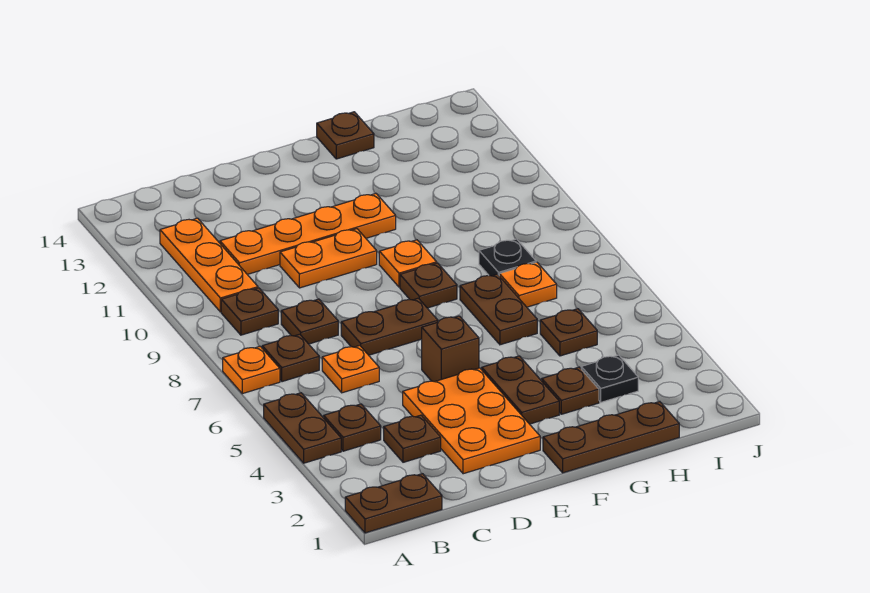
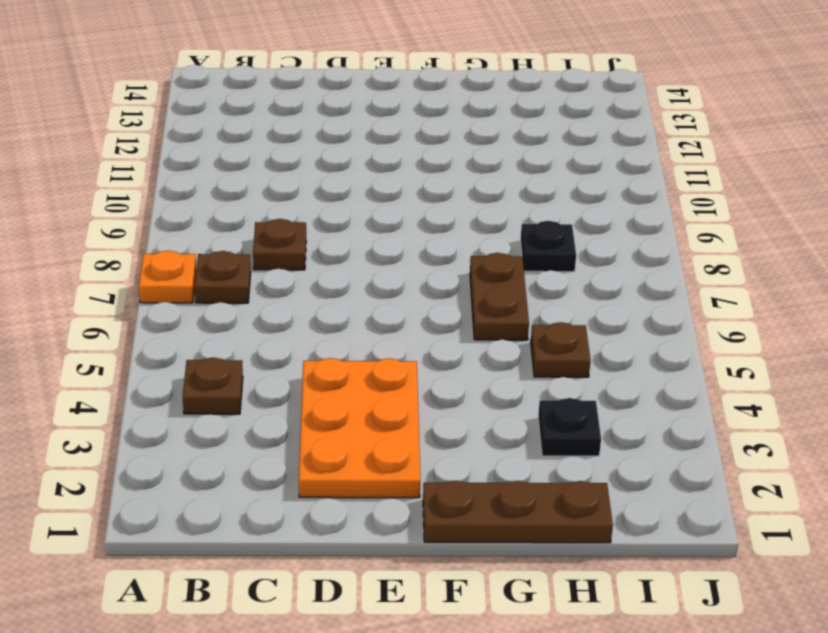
none -> brown plate A1:B1 level 1
none -> brown plate A4:A5 level 1
none -> brown plate B9 level 1

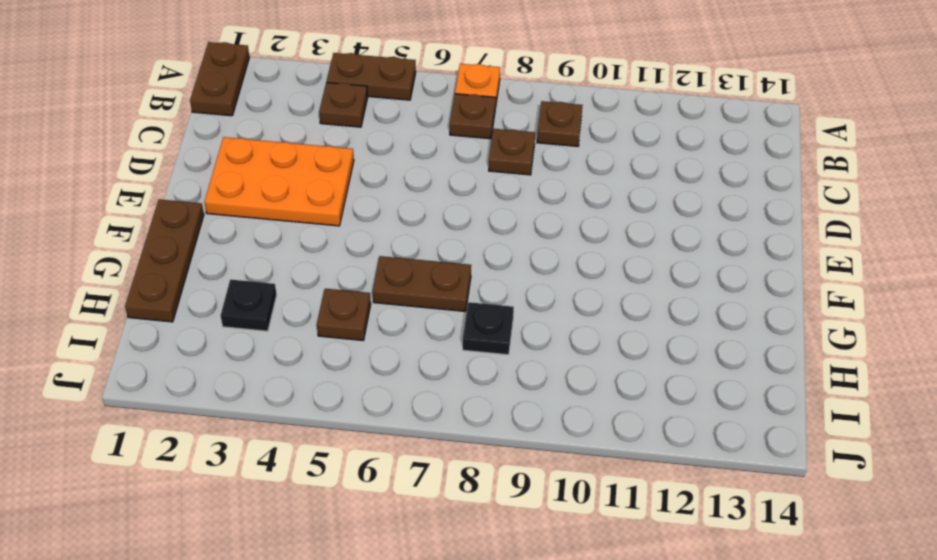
none -> orange plate B10:B12 level 1
none -> brown plate C3 level 1
none -> orange plate C6 level 1

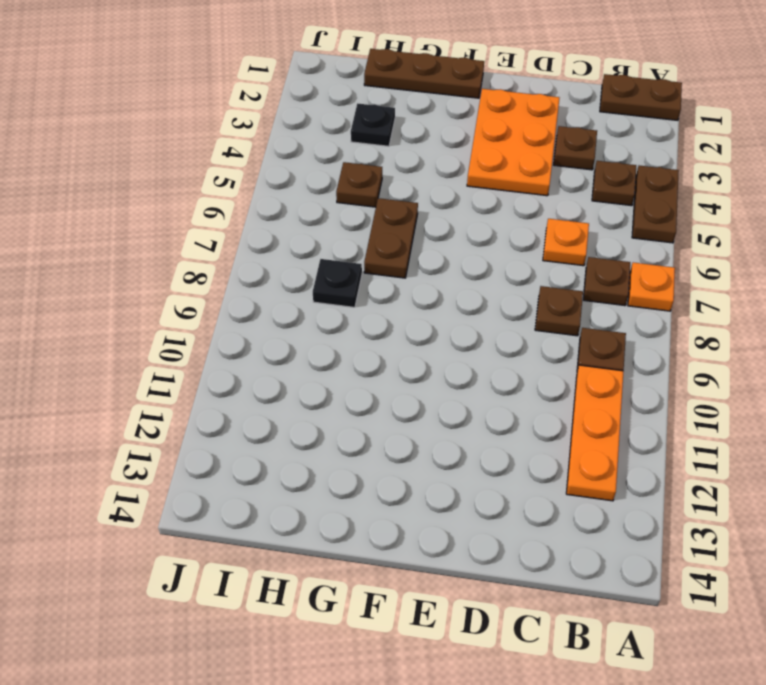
none -> orange plate C11:F11 level 1
none -> brown plate D7:E7 level 1
none -> orange plate D10:E10 level 1

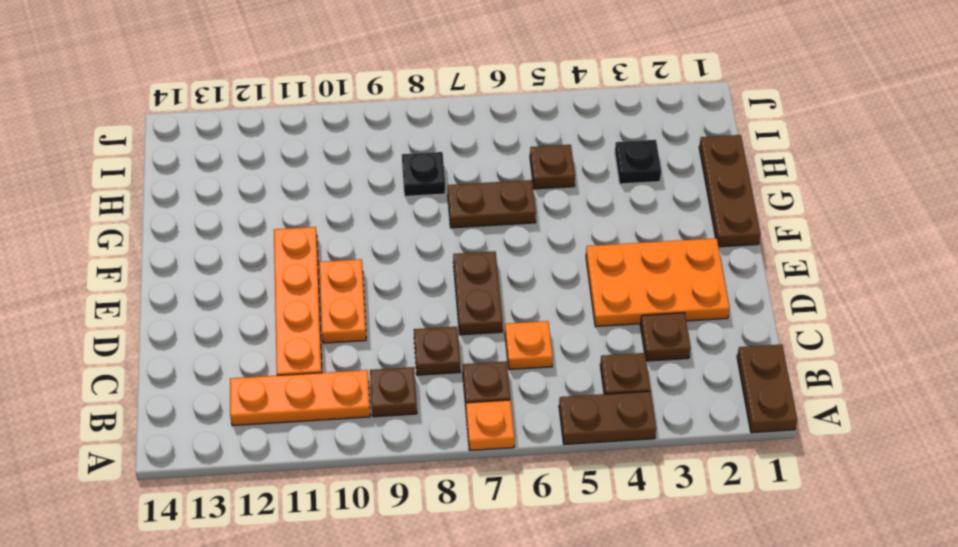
none -> brown brick E5 level 1
none -> brown plate F3:F4 level 1
none -> brown plate F8 level 1

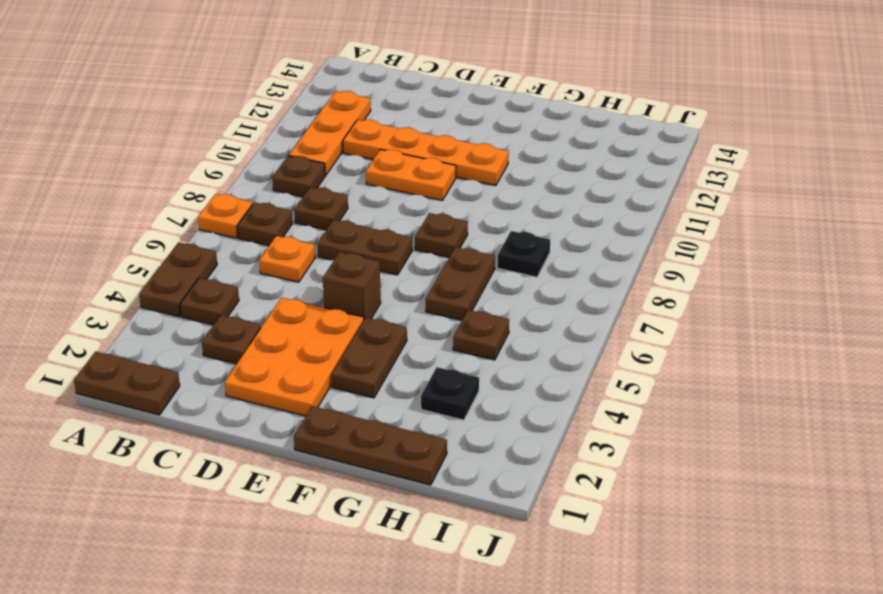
none -> orange plate F9 level 1
none -> brown plate G3 level 1
none -> brown plate G14 level 1

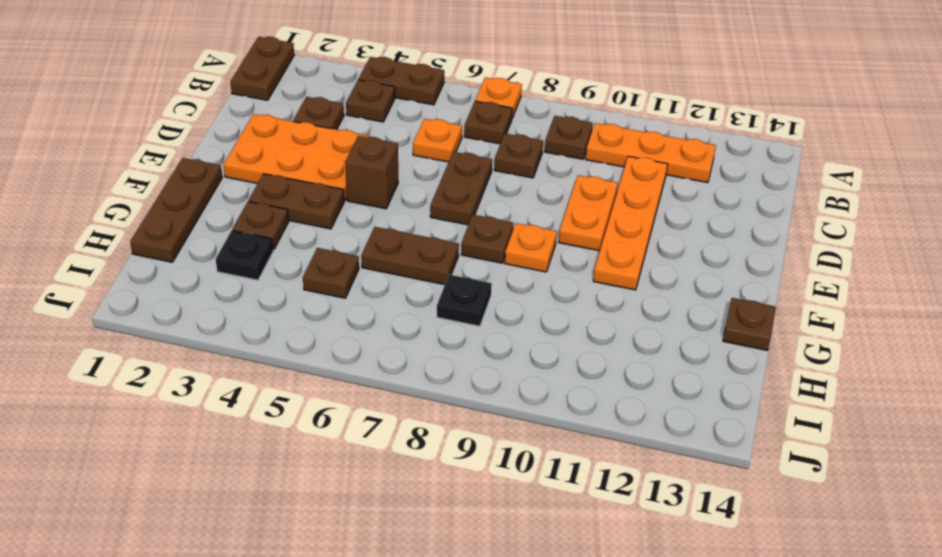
none -> orange plate H7 level 1

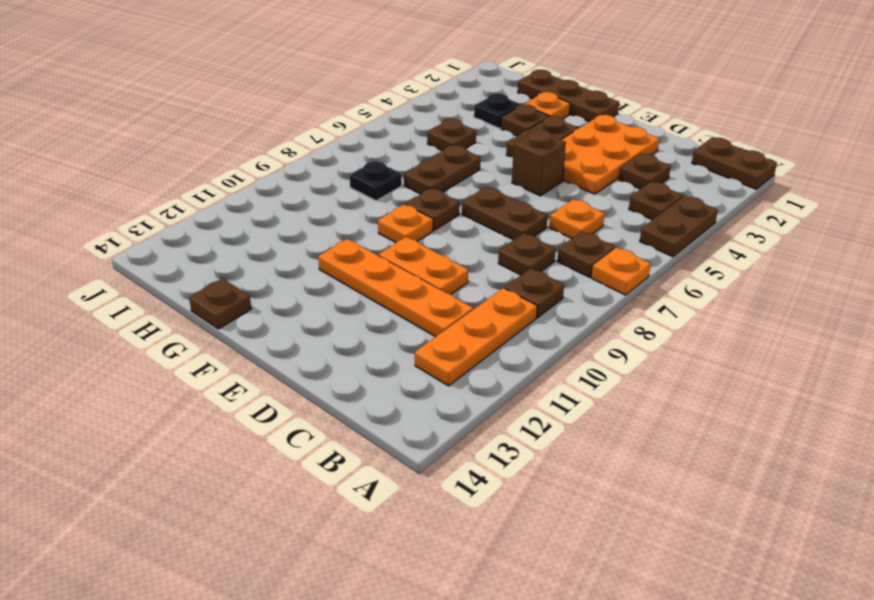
orange plate G2 level 1 -> orange plate H7 level 1

